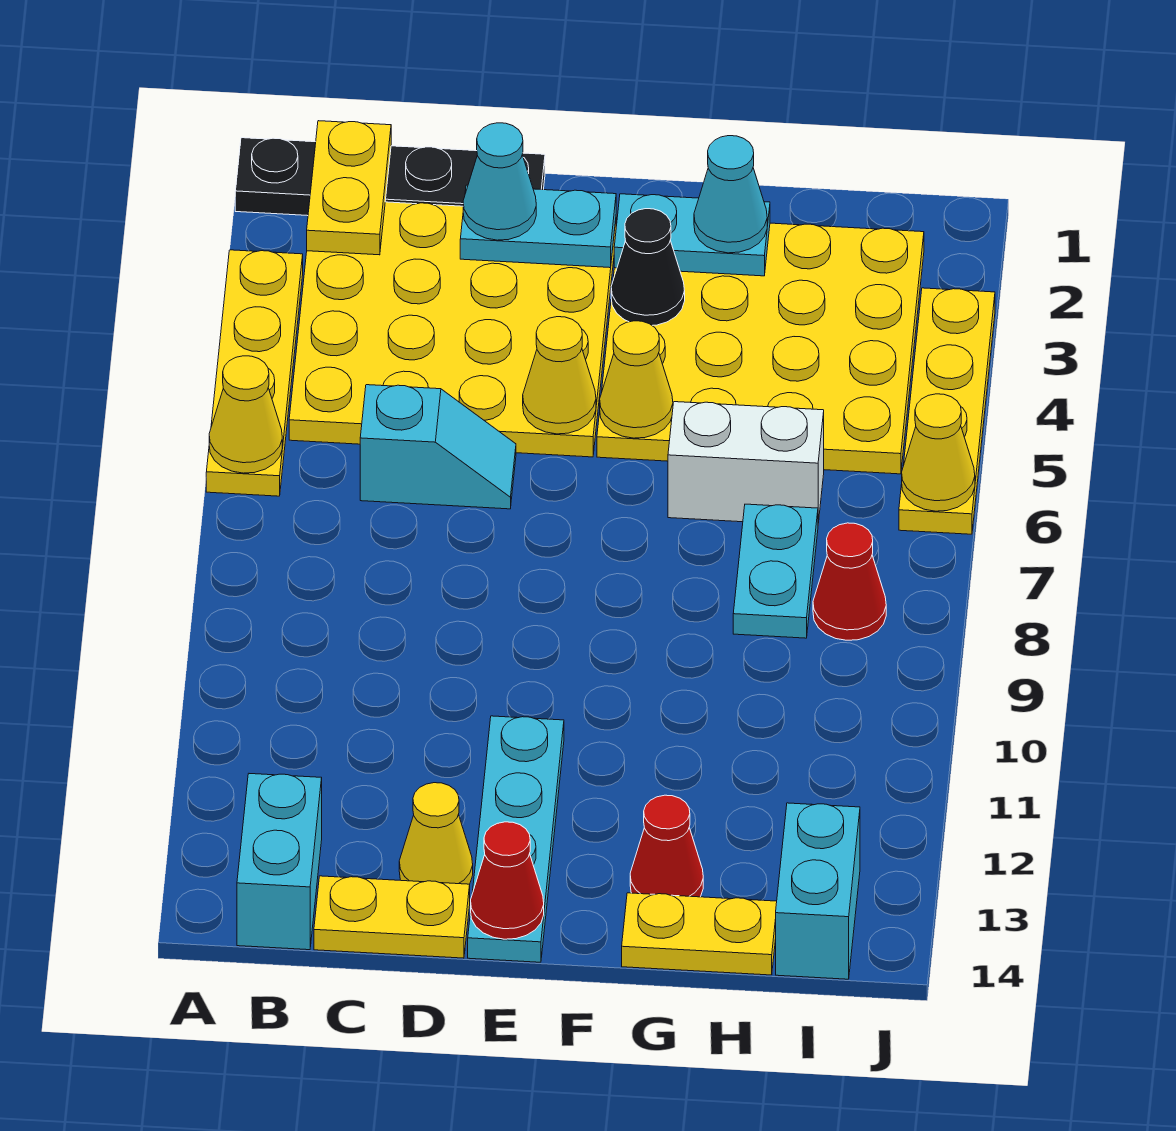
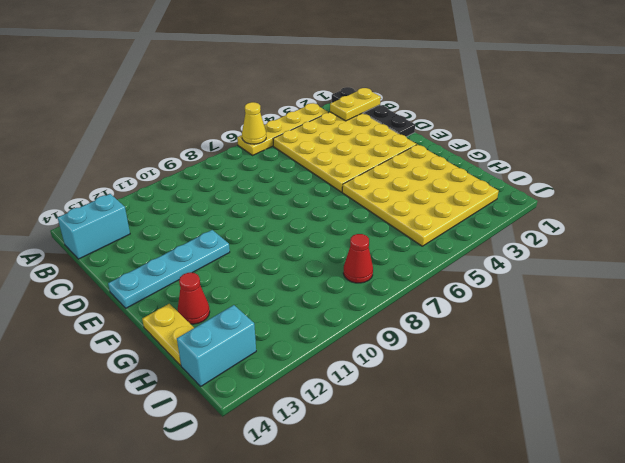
none -> cyan slope C6:D6 level 1 top C
none -> yellow plate C14:D14 level 1
none -> yellow cone D13 level 1

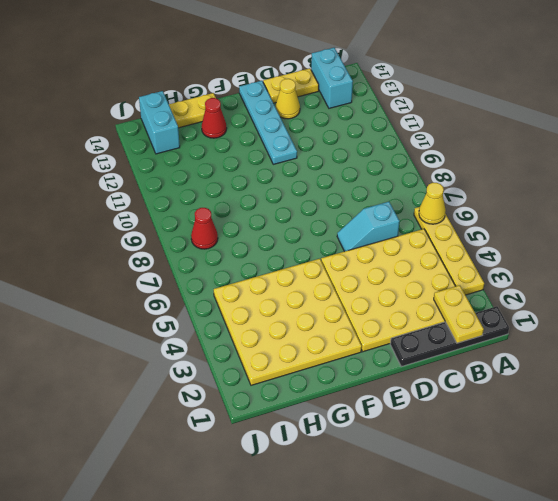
none -> white brick G6:H6 level 1
none -> cyan plate H7:H8 level 1
none -> yellow plate J3:J6 level 1

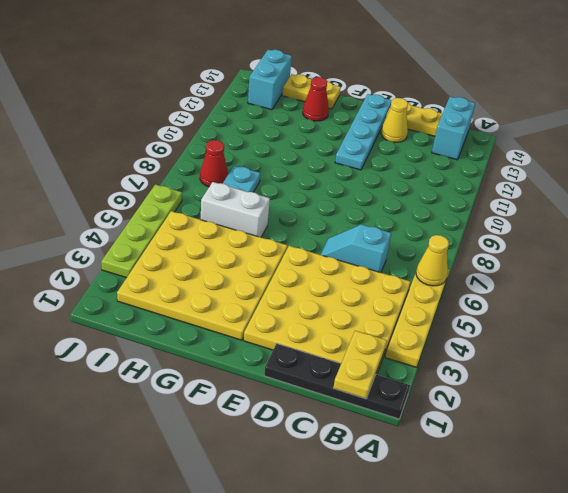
lime plate J3:J6 level 1 -> yellow plate J3:J6 level 1
none -> cyan plate D2:E2 level 2
none -> yellow cone E5 level 2
none -> red cone E14 level 2

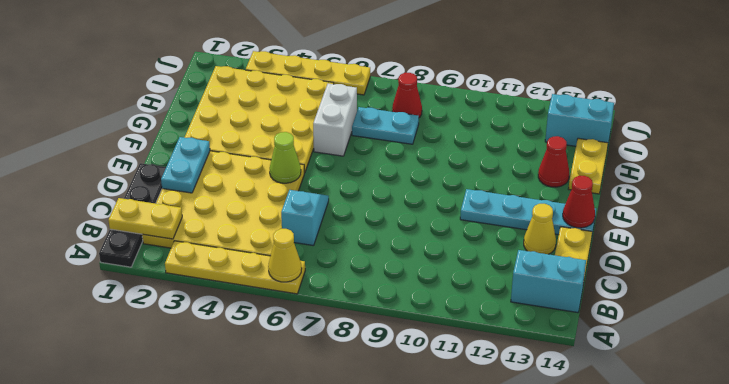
lime cone E5 level 2 -> yellow cone E5 level 2
none -> cyan plate F2:G2 level 2
none -> black cone F3 level 2
none -> yellow cone F5 level 2

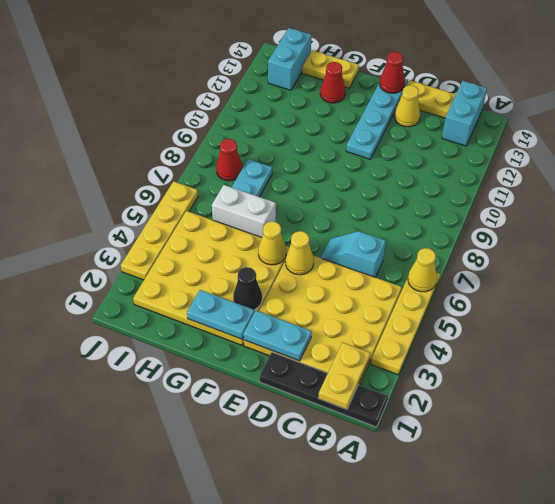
none -> yellow cone J6 level 2
none -> cyan cone D2 level 3
none -> cyan cone G2 level 3

